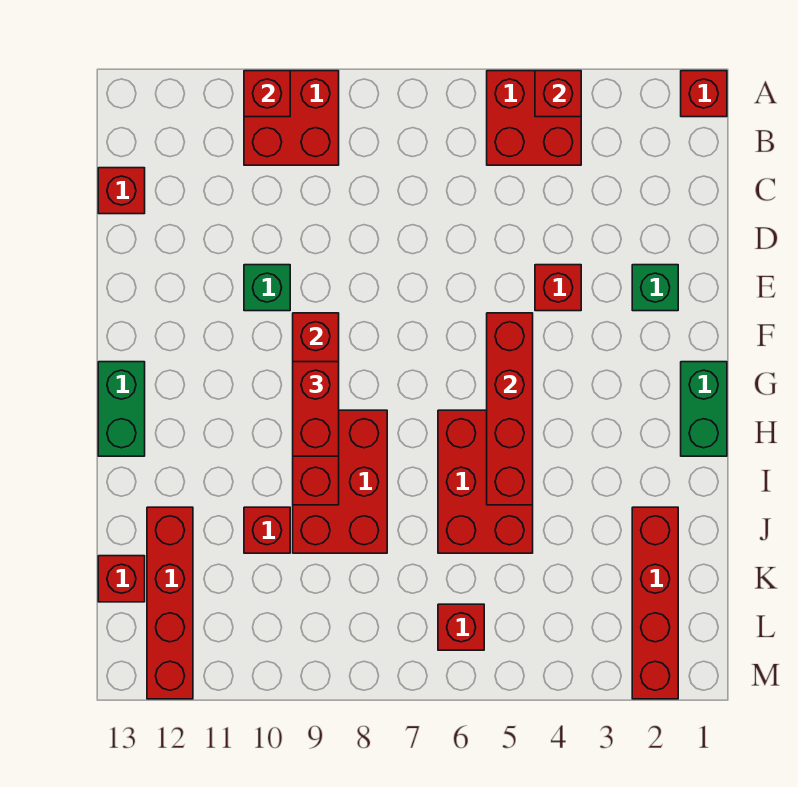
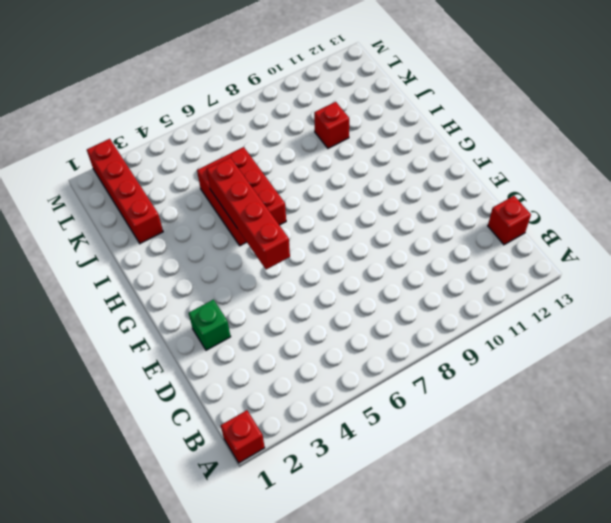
none -> red brick A4:B5 level 1
none -> red brick A9:B10 level 1
none -> red brick E4 level 1

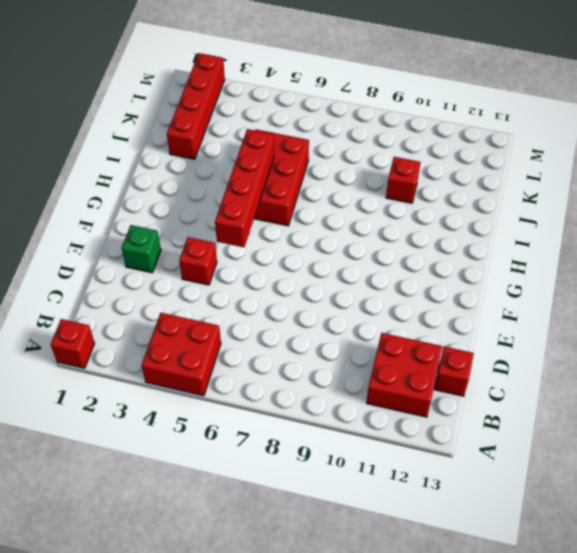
red brick B11:C12 level 1 -> red brick A9:B10 level 1
none -> green brick E10 level 1
none -> green brick G1:H1 level 1
none -> green brick G13:H13 level 1

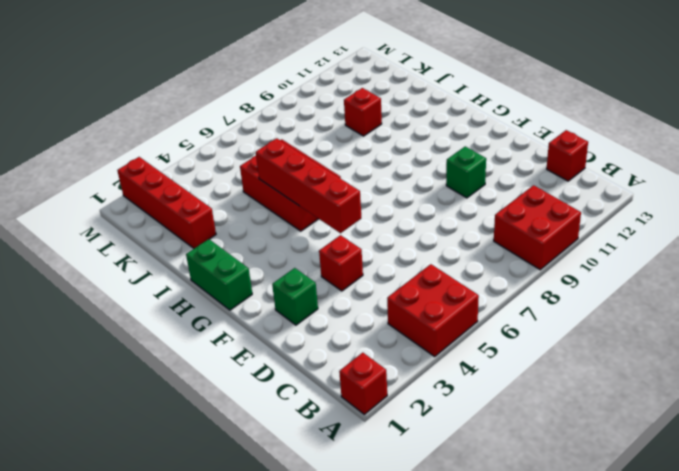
none -> green brick G13:H13 level 1
none -> red brick H8:J9 level 1
none -> red brick J12:M12 level 1

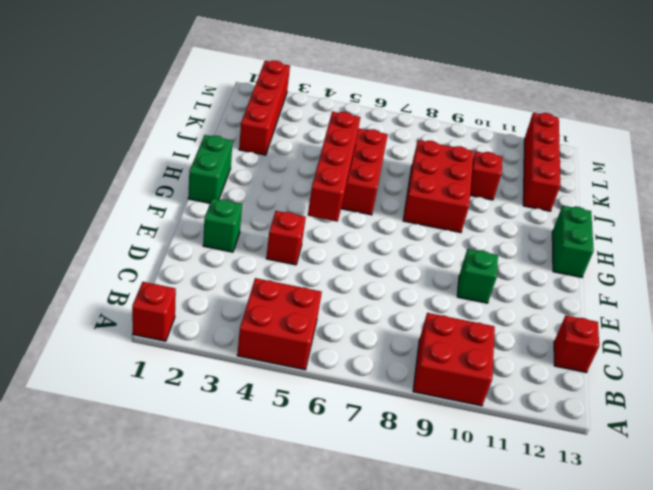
none -> red brick K13 level 1
none -> red brick L6 level 1
none -> red brick A4 level 2

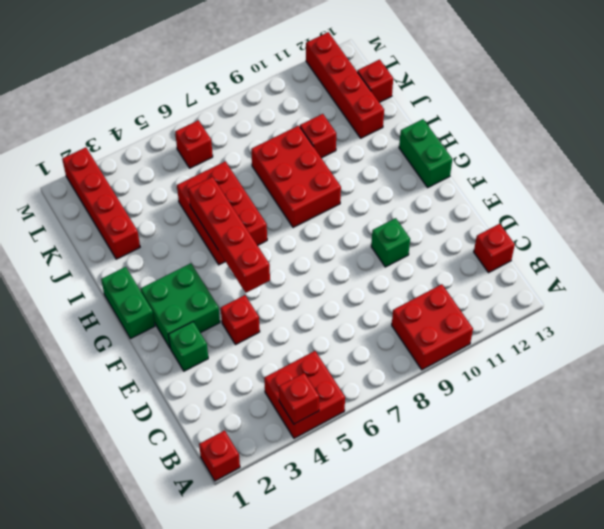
green brick F2:G3 level 1 -> none
none -> red brick A10 level 2
none -> red brick F9:I9 level 2
none -> red brick G9:H9 level 3

